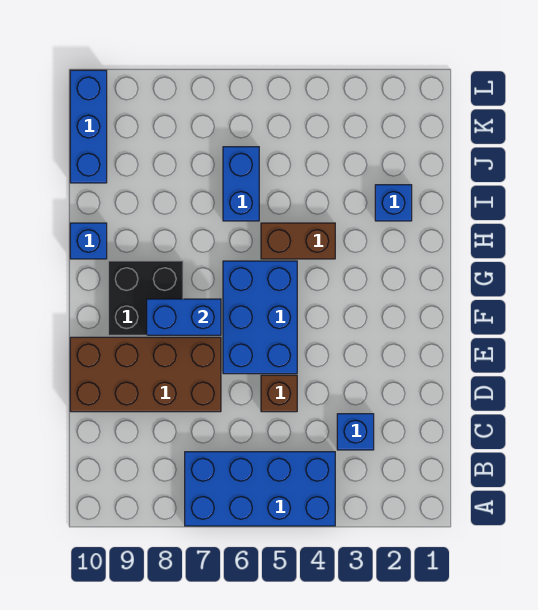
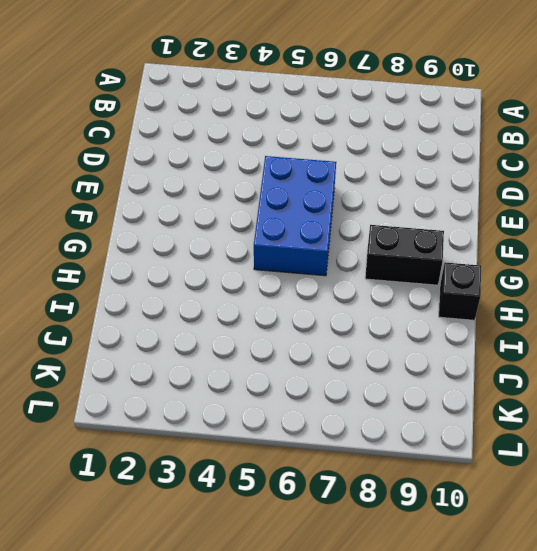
black brick G8:G9 level 1 -> black brick F8:G9 level 1
black brick H10 level 1 -> blue brick H10 level 1
none -> blue brick A4:B7 level 1
none -> blue brick C3 level 1
none -> brown brick D5 level 1

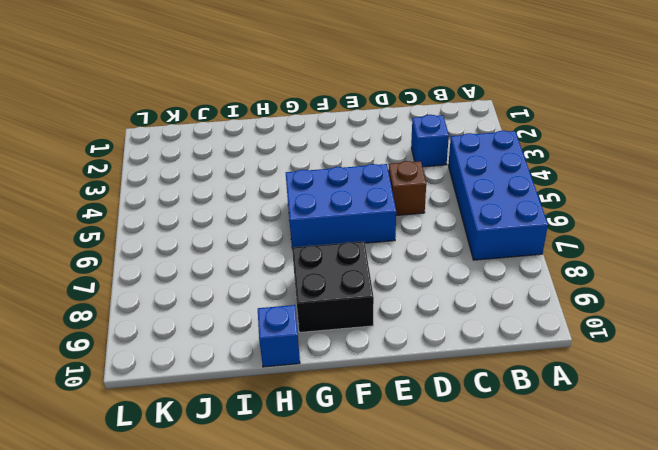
none -> brown brick D7:E10 level 1
none -> brown brick H4:H5 level 1
none -> blue brick I2 level 1

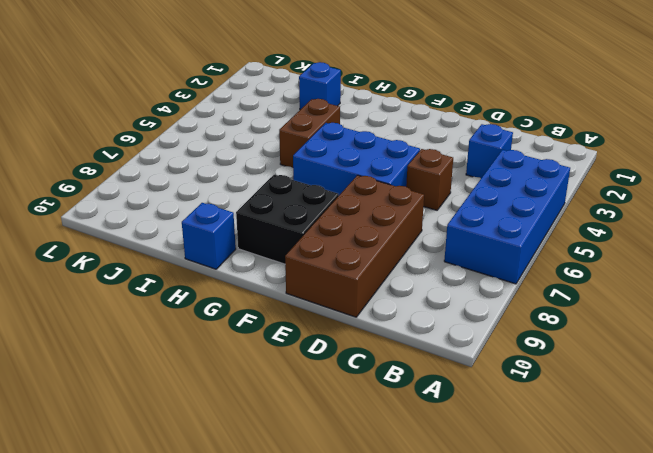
none -> blue brick I6:J6 level 1
none -> blue brick J10:L10 level 1
none -> blue brick F7:F8 level 2

